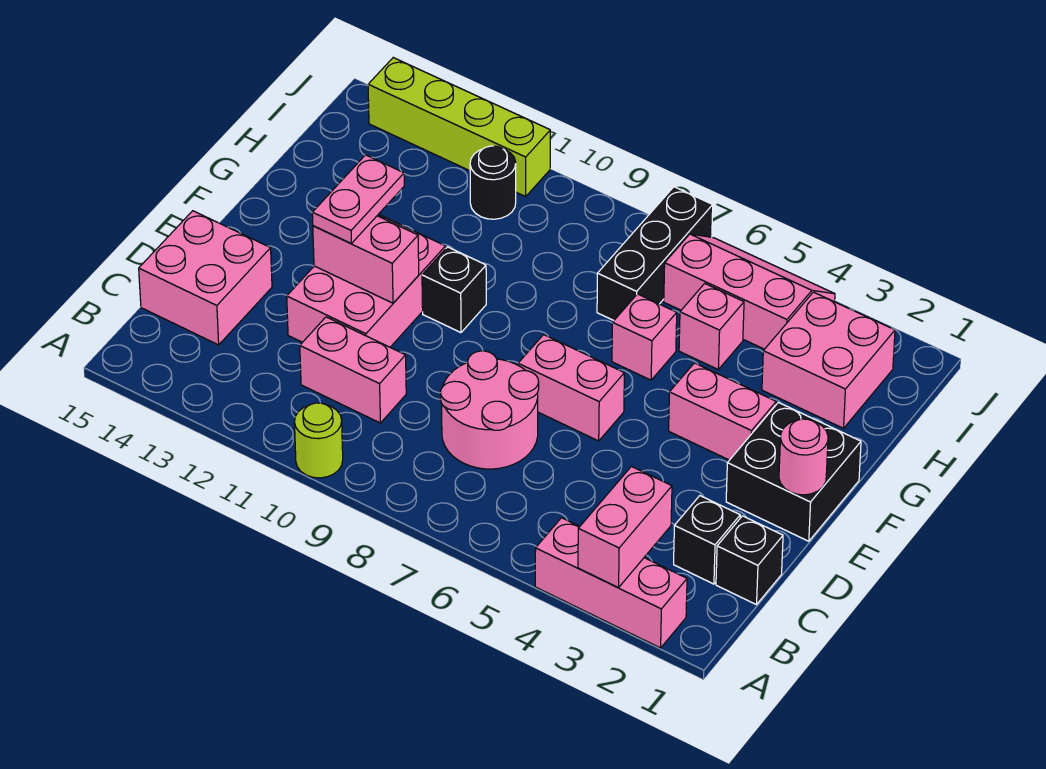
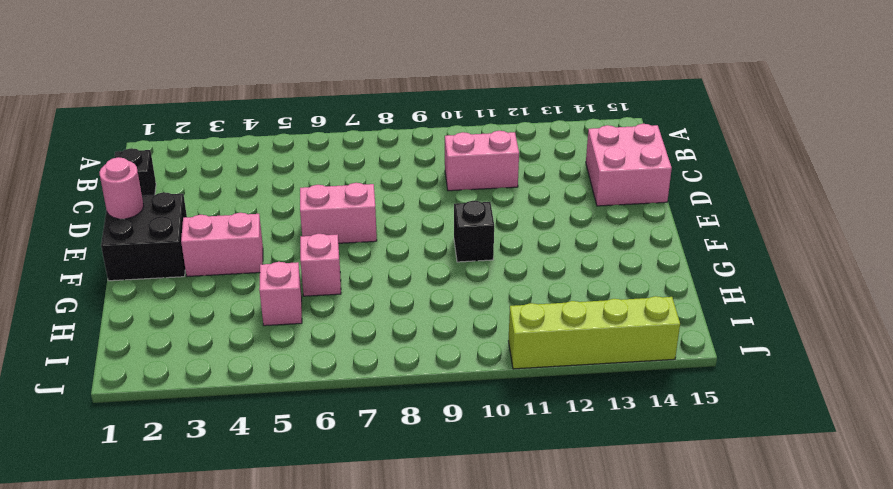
none -> pink brick A2:A4 level 1
none -> lime round brick A10 level 1
none -> black brick C2 level 1

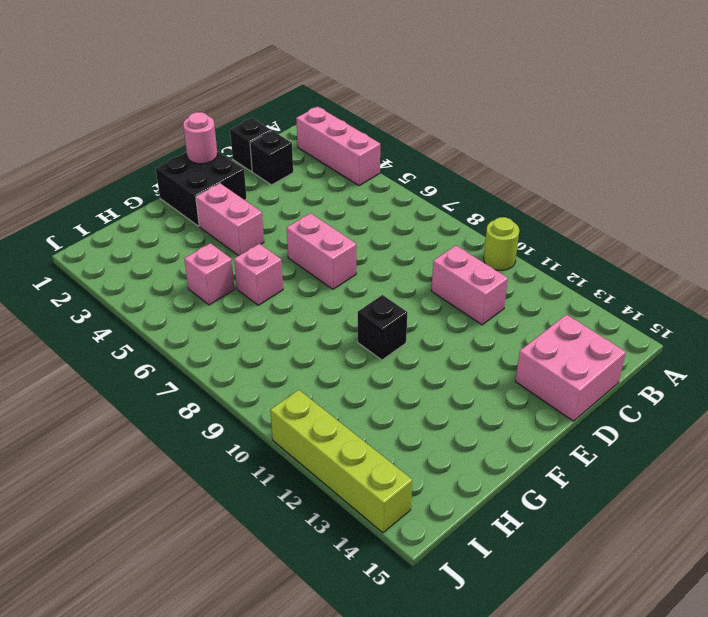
none -> pink round brick C7:D8 level 1
none -> pink brick D11:F12 level 1
none -> pink brick H2:I3 level 1

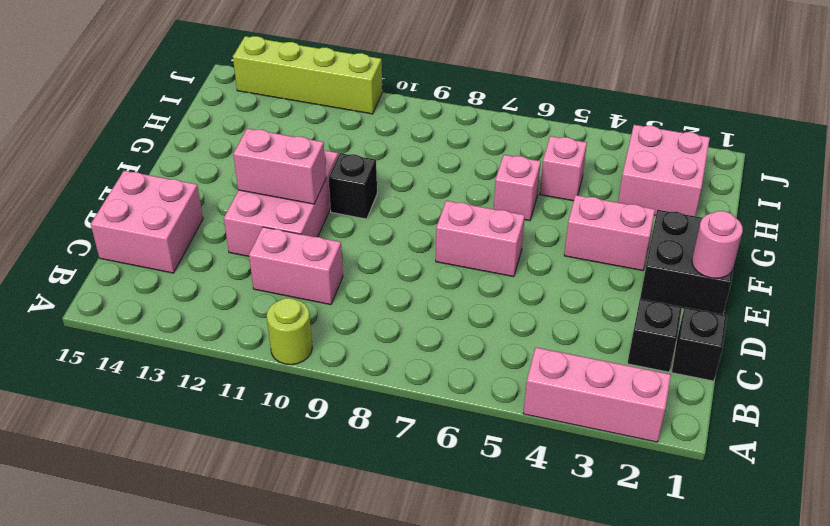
none -> pink round brick C7:D8 level 1
none -> black brick H7:J7 level 1
none -> pink slope I4:J6 level 1 top I

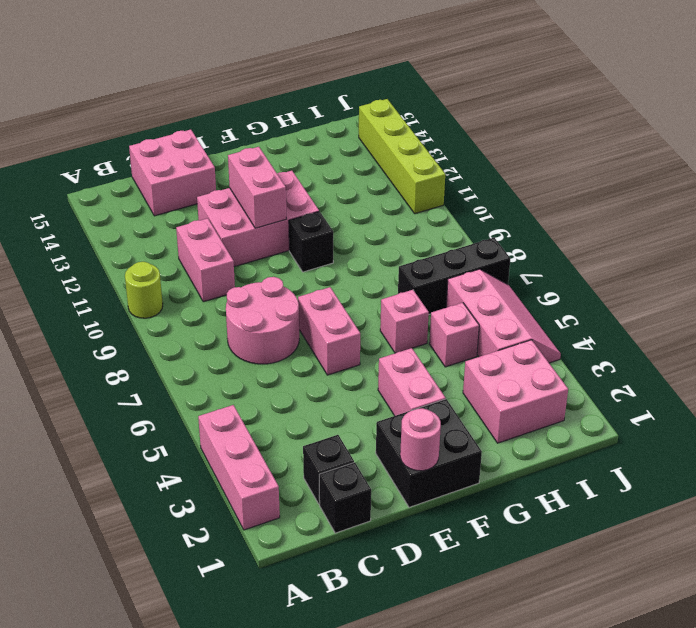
none -> black round brick I11 level 1
none -> pink brick A3:B3 level 2
none -> pink plate E12:F12 level 3

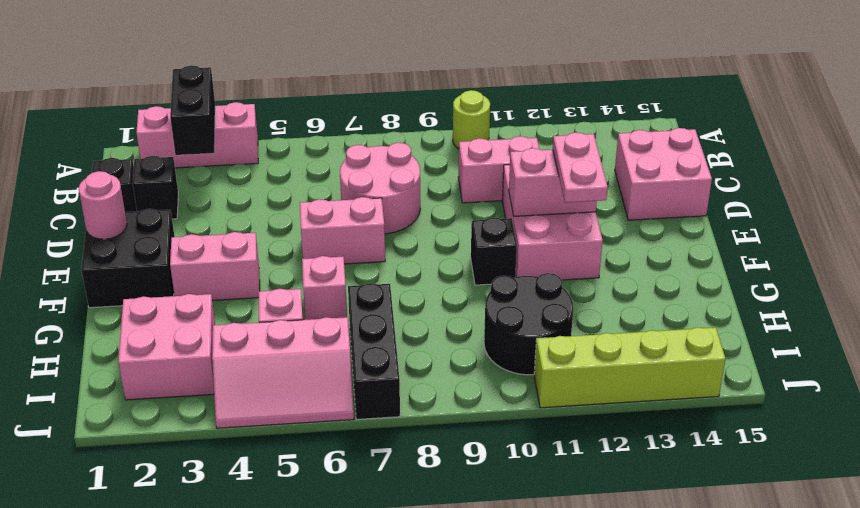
black brick A3:B3 level 2 -> pink brick A3:B3 level 2
black round brick H10:I11 level 1 -> black round brick I11 level 1

